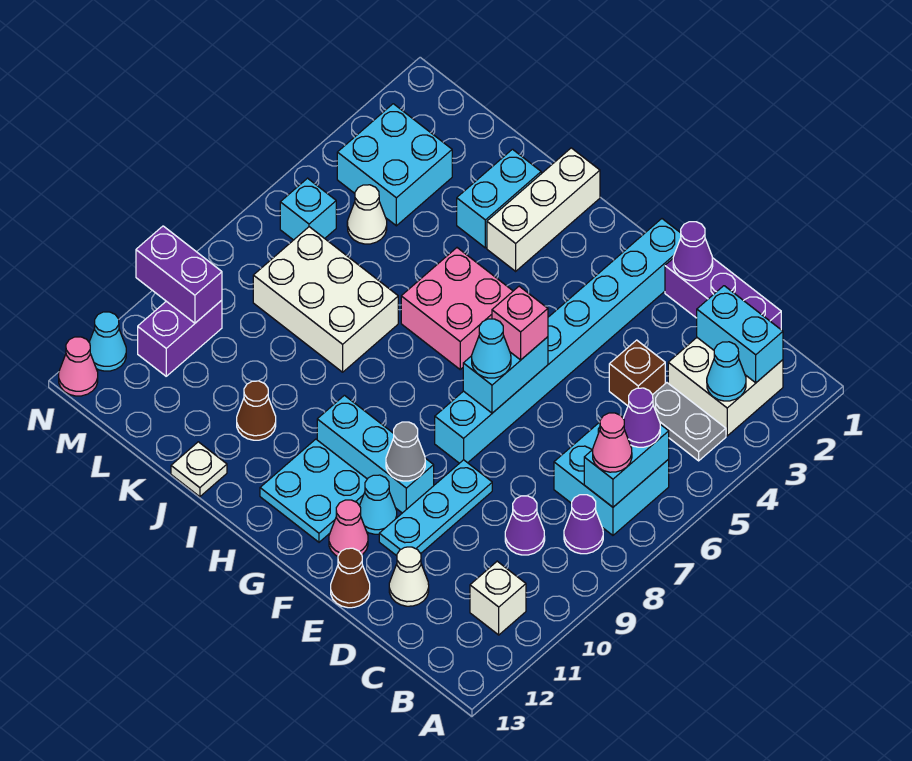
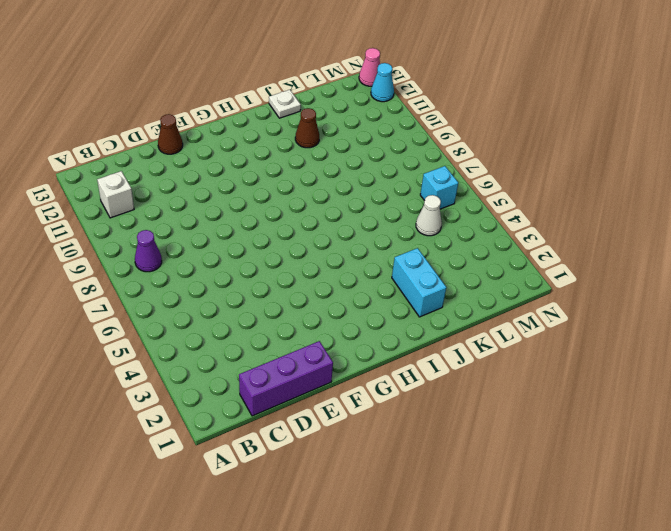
none -> white brick B2:C3 level 1
none -> grey plate B4:C4 level 1
none -> cyan brick B6:C7 level 1
none -> purple cone C9 level 1

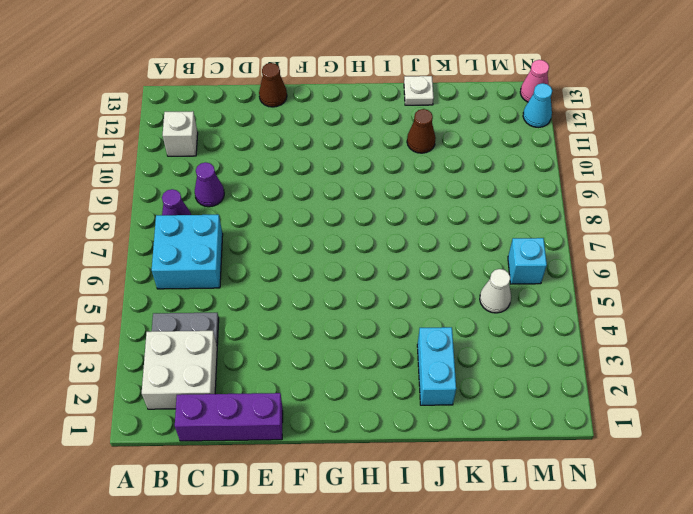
none -> brown brick D4 level 1
none -> white cone D12 level 1
none -> cyan plate E9:E11 level 1
none -> cyan brick F1:F8 level 1

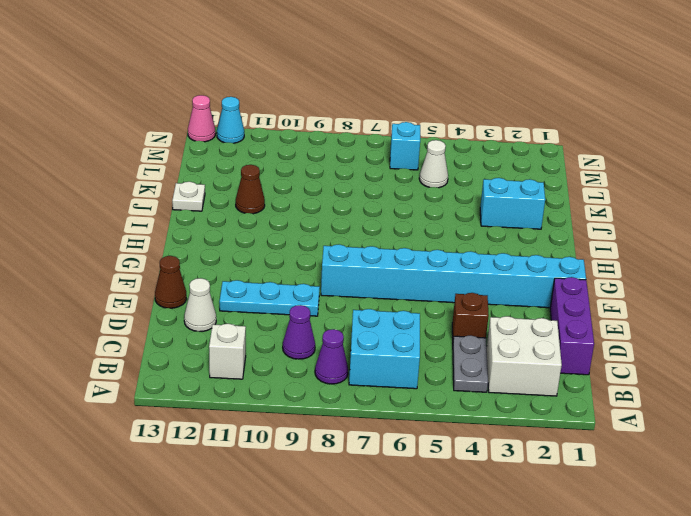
none -> cyan brick F10:H10 level 1
none -> cyan cone F11 level 1
none -> pink cone F12 level 1
none -> cyan plate G11:H12 level 1

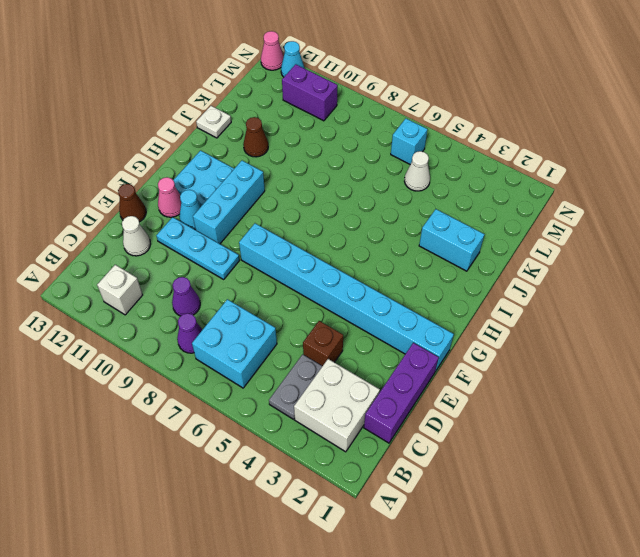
none -> pink brick H5:I6 level 1
none -> white brick I1:I3 level 1
none -> white brick J7:L8 level 1
none -> cyan brick L3:M4 level 1

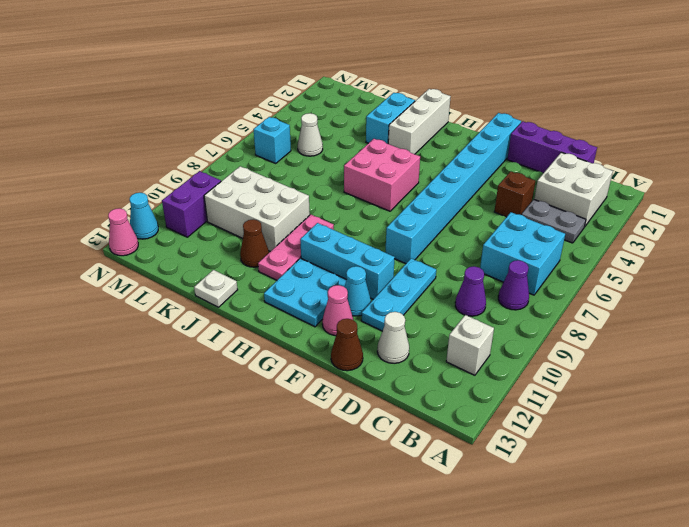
pink plate I9:I11 level 1 -> none
white brick J9:L10 level 1 -> white brick J7:L8 level 1
none -> cyan brick L3:M4 level 1
none -> cyan brick B2:C2 level 2
none -> cyan cone B3 level 2
none -> cyan brick B6:B7 level 2

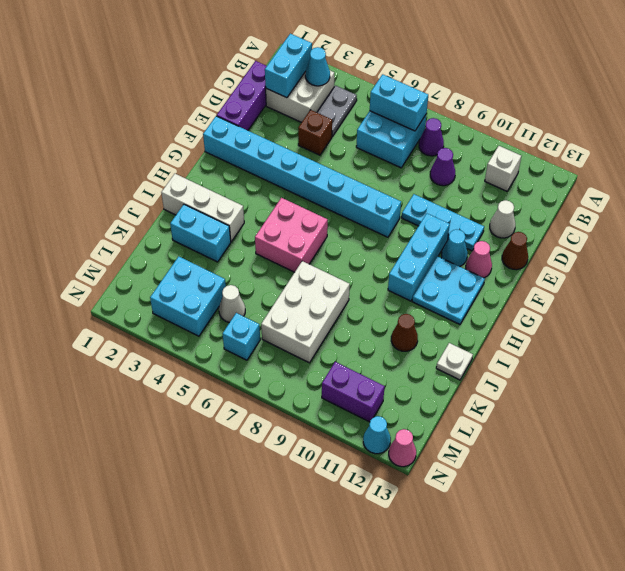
none -> purple cone E1 level 2
none -> cyan brick F6:F7 level 2
none -> grey cone F10 level 2
none -> purple brick M10:N10 level 2

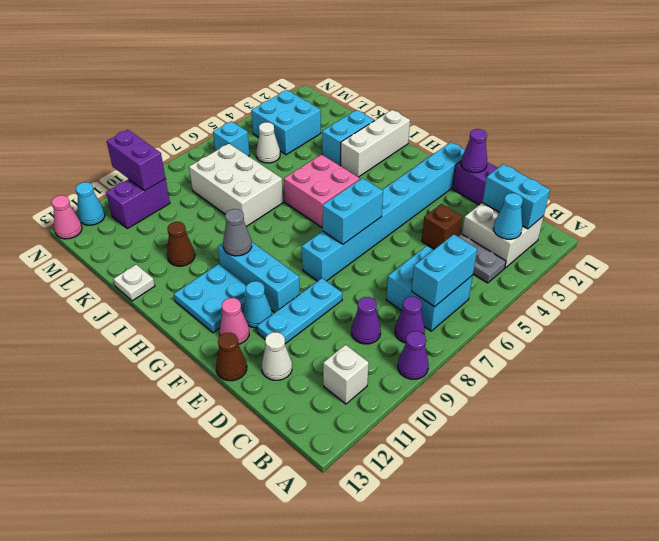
purple cone A9 level 1 -> purple cone B6 level 3
grey cone H10 level 2 -> grey cone F10 level 2
none -> pink cone B7 level 3
none -> pink brick F6 level 3
none -> cyan cone F7 level 3

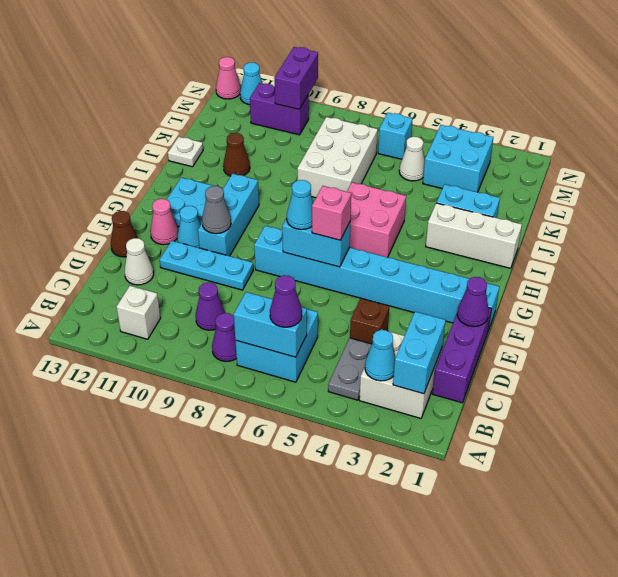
none -> pink cone B7 level 3

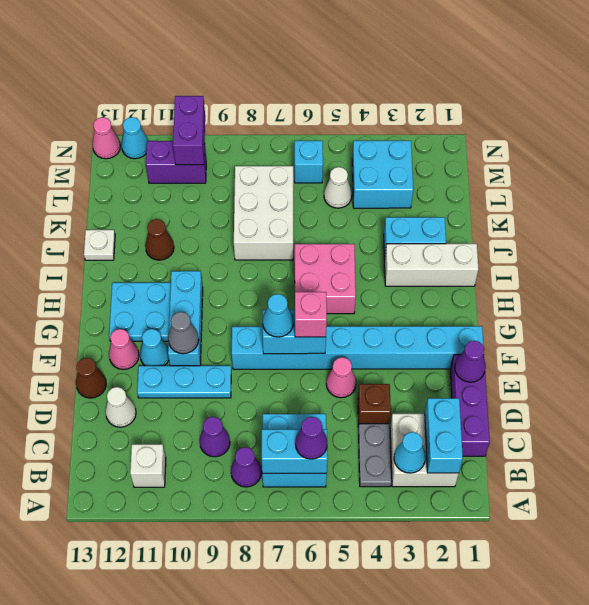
pink cone E5 level 1 -> pink cone B7 level 3

